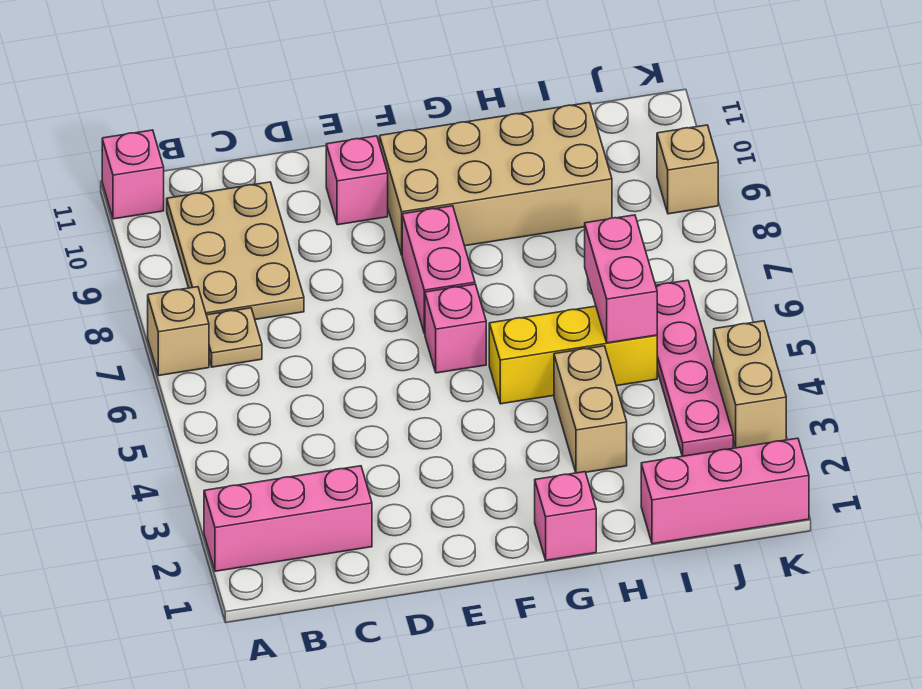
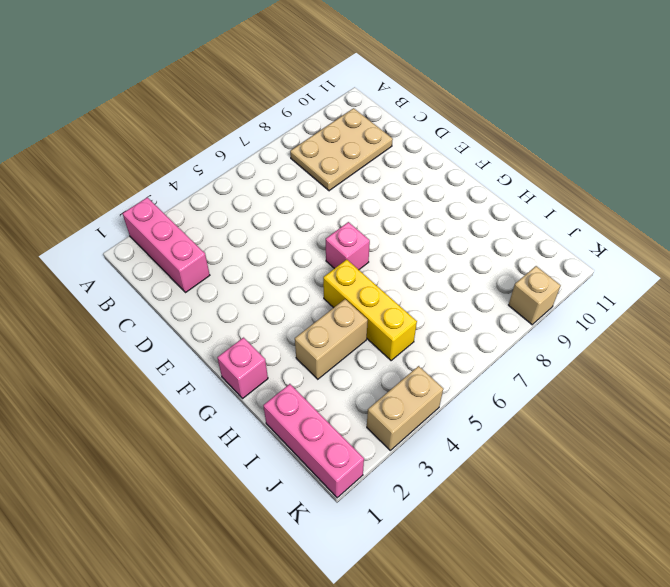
none -> tan brick A7 level 1
none -> pink brick A11 level 1
none -> tan plate B7 level 1

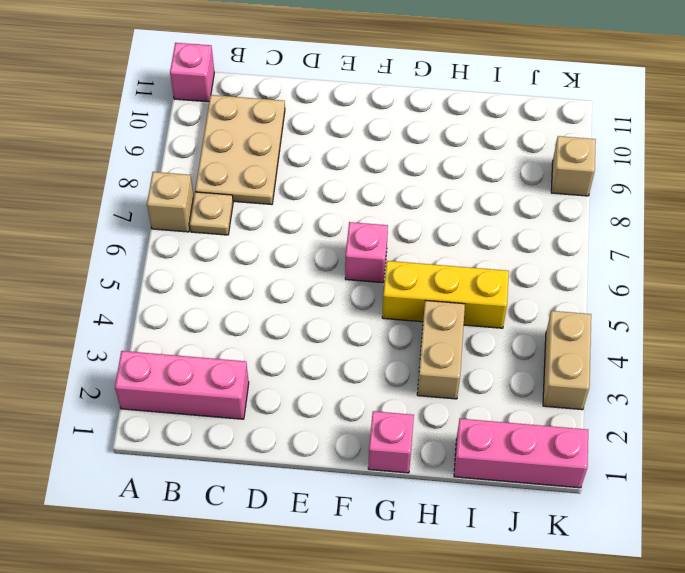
none -> pink brick E10 level 1
none -> pink brick F7:F8 level 1
none -> tan brick F9:I10 level 1

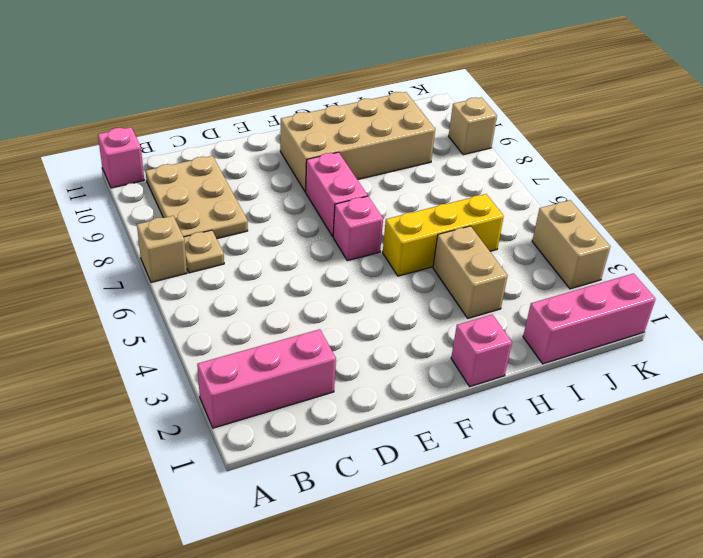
none -> pink brick E10 level 1
none -> pink plate J3:J6 level 1
none -> pink brick I5:I6 level 2

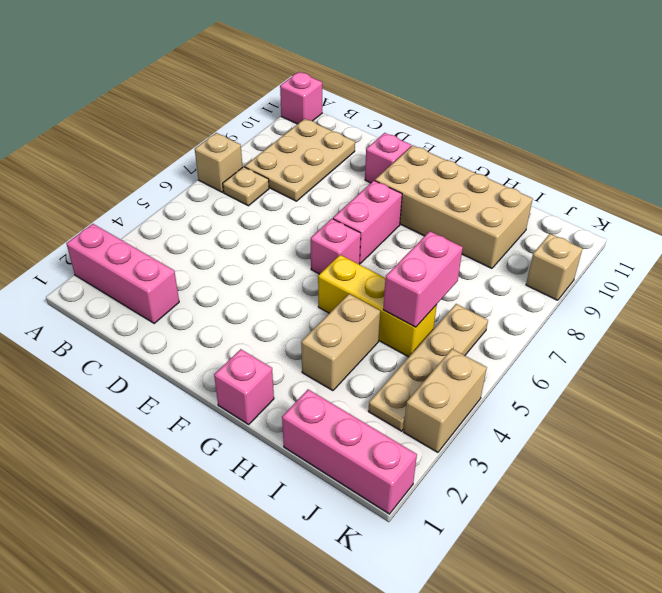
tan plate J3:J6 level 1 -> pink plate J3:J6 level 1

